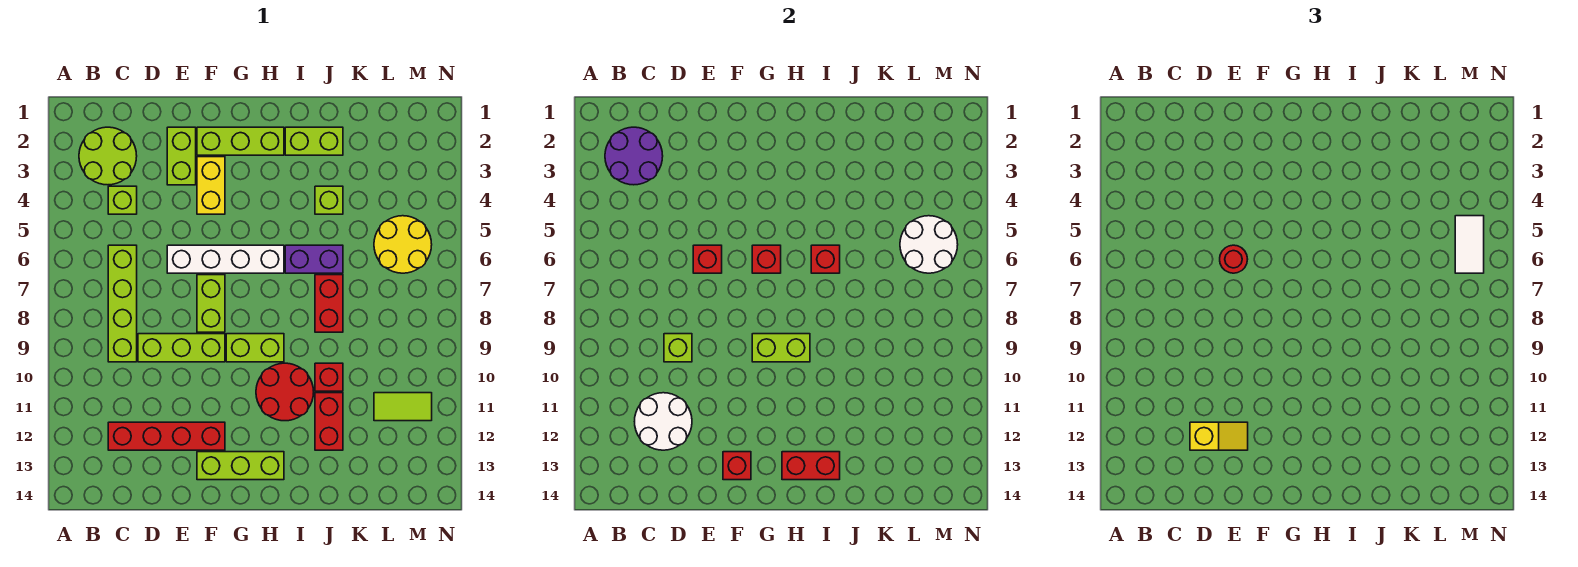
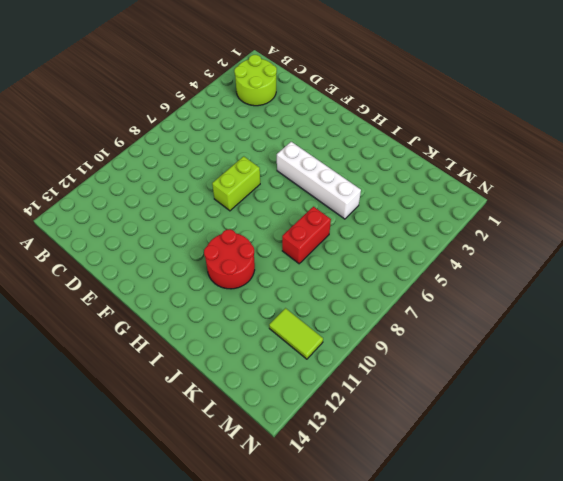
white brick G5:J5 level 1 -> white brick E6:H6 level 1
none -> lime brick C4 level 1
none -> lime brick C6:C9 level 1
none -> red brick C12:F12 level 1
none -> lime brick D9:F9 level 1

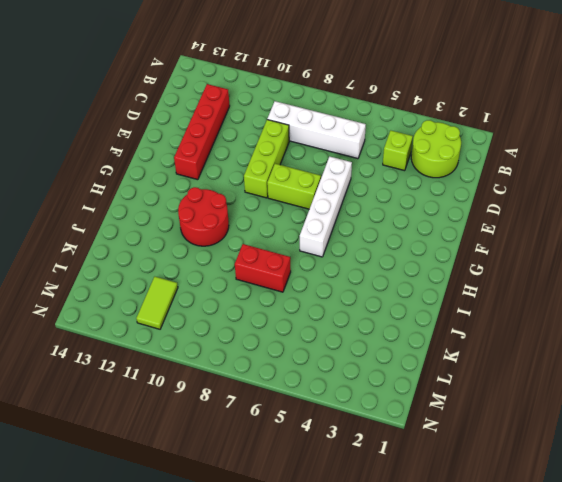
white brick C6:C9 level 1 -> lime brick C6:C9 level 1
none -> lime brick E2:E3 level 1
none -> lime brick F2:H2 level 1
none -> yellow brick F3:F4 level 1
none -> lime brick F13:H13 level 1

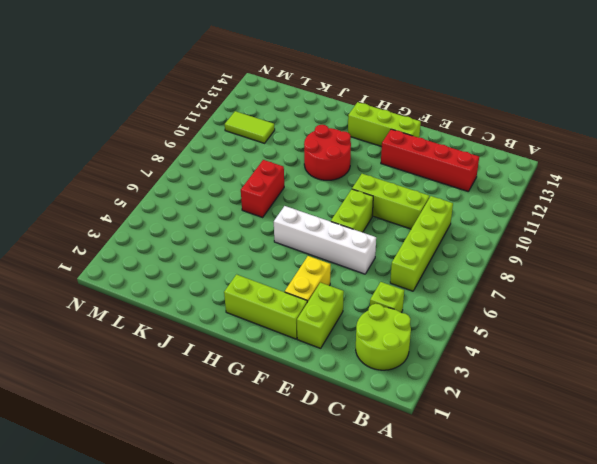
none -> lime brick G9:H9 level 1
none -> lime brick I2:J2 level 1
none -> purple brick I6:J6 level 1
none -> lime brick J4 level 1

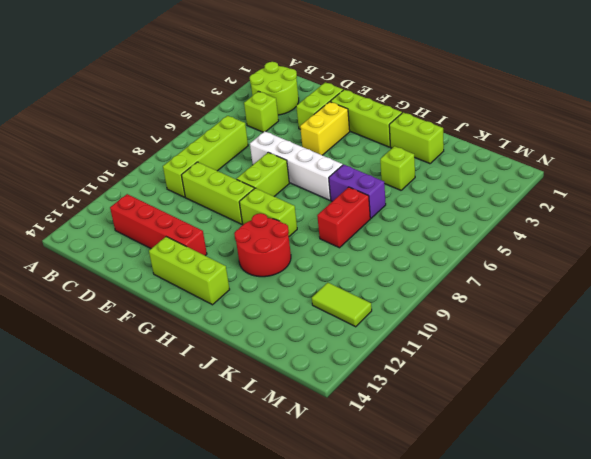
none -> red brick J10 level 1
none -> red brick J11:J12 level 1
none -> yellow round brick L5:M6 level 1
none -> purple round brick B2:C3 level 2

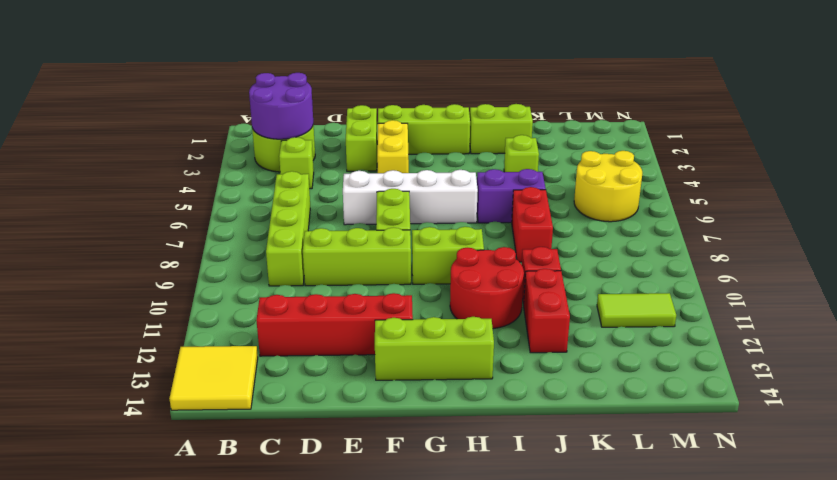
yellow tile A13:B14 level 1 -> none
none -> white round brick C11:D12 level 2
none -> lime brick D9 level 2
none -> red brick E6 level 2
none -> red brick F13 level 2

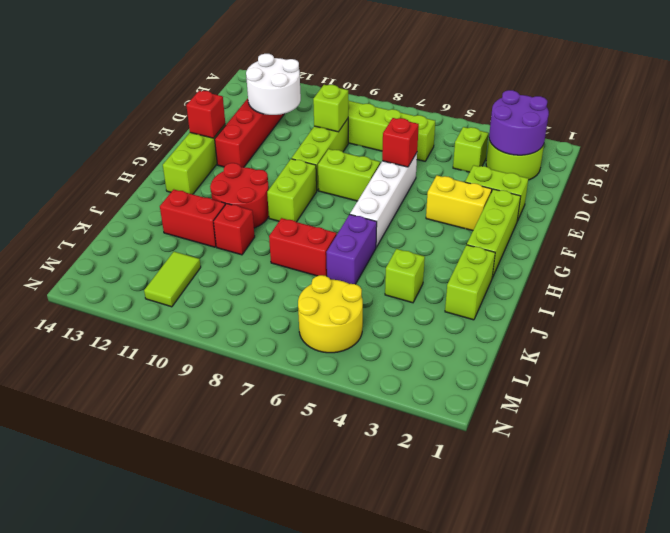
none -> red brick G6 level 2
none -> lime brick G9:H9 level 2
none -> red brick H13:I13 level 2
none -> red brick I6 level 2

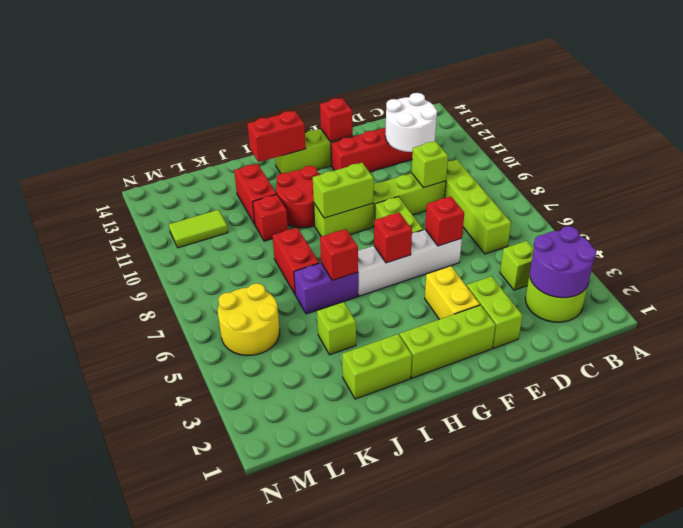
none -> white round brick L5:M6 level 2
none -> yellow slope D12:E12 level 3 top D
none -> red round brick E6 level 3
none -> white tile M5:M6 level 3

